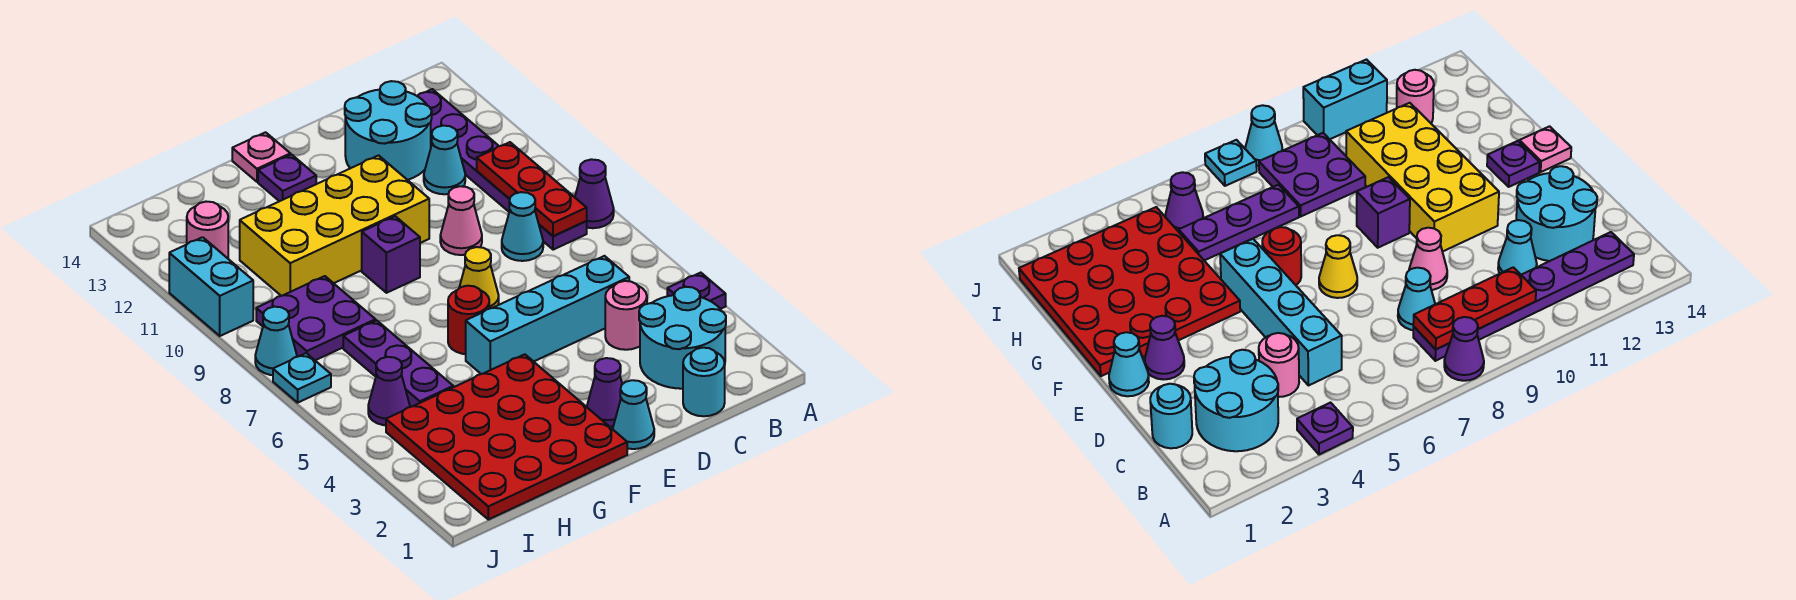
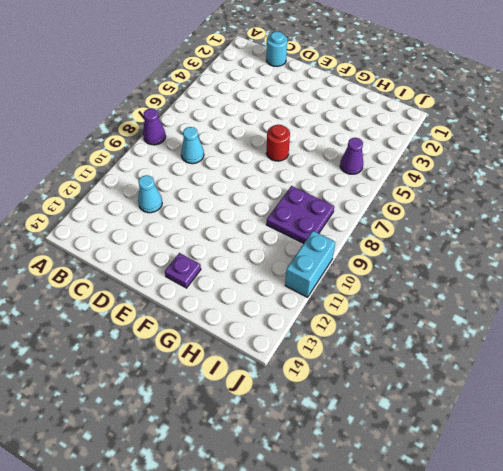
none -> purple plate A4 level 1
none -> cyan round brick B2:C3 level 1
none -> purple plate B8:B13 level 1

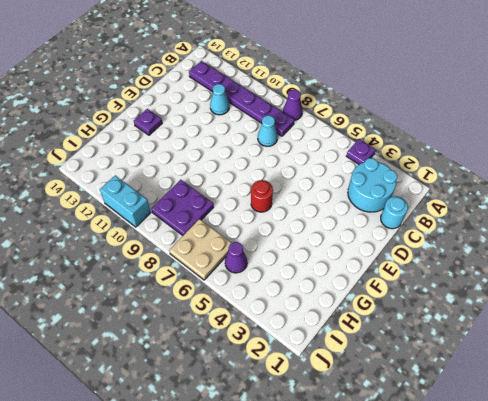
tan plate I6:J7 level 1 -> cyan plate J7 level 1
none -> pink round brick C4 level 1
none -> cyan brick C5:F5 level 1
none -> cyan round brick C12:D13 level 1

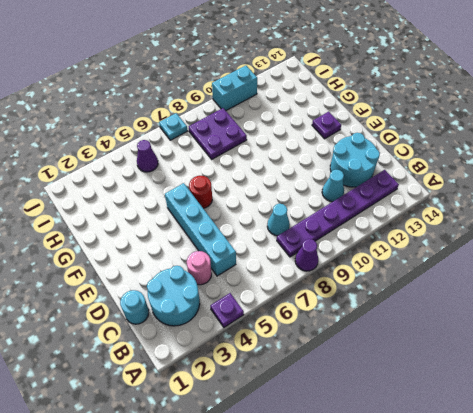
none -> pink cone D9 level 1
none -> cyan cone E1 level 1
none -> purple cone E2 level 1

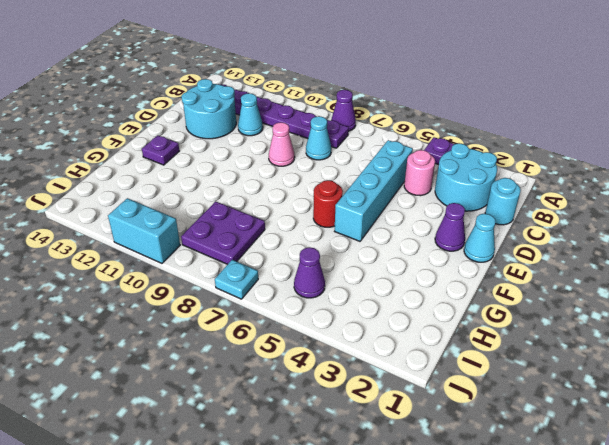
none -> yellow cone E7 level 1
none -> yellow brick E10:H11 level 1
none -> red plate F1:I4 level 1

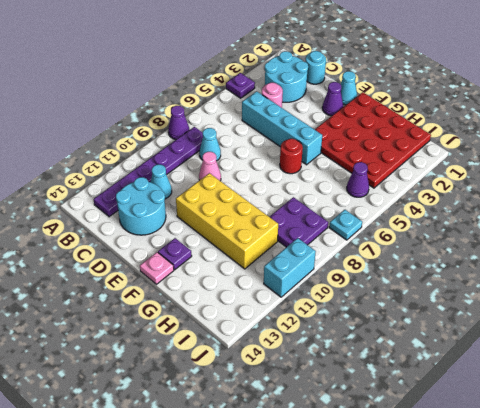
none -> yellow cone E7 level 1
none -> purple brick F9 level 1
none -> purple plate H5:H7 level 1

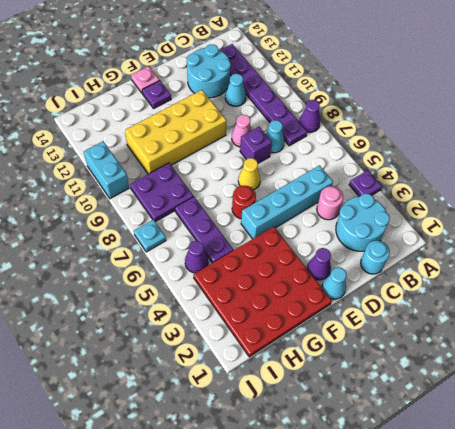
purple brick D8 level 1 -> purple brick F9 level 1
none -> pink round brick I12 level 1
none -> cyan cone J8 level 1
none -> red plate B8:B10 level 2

